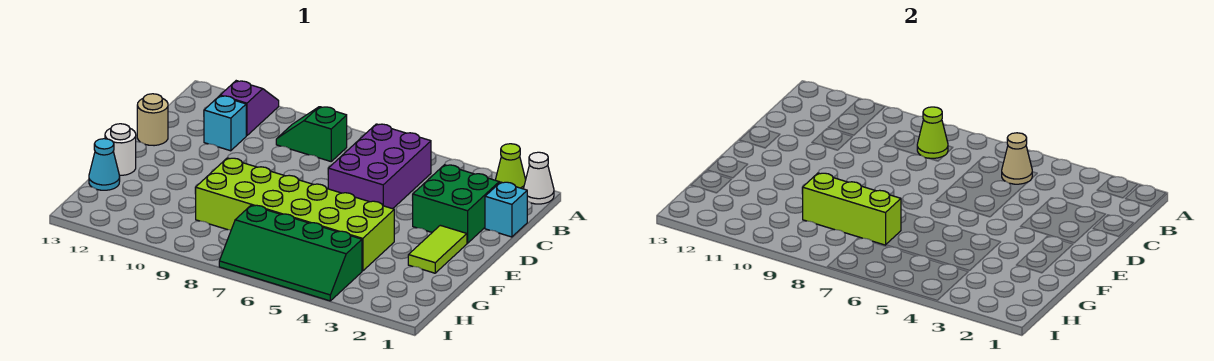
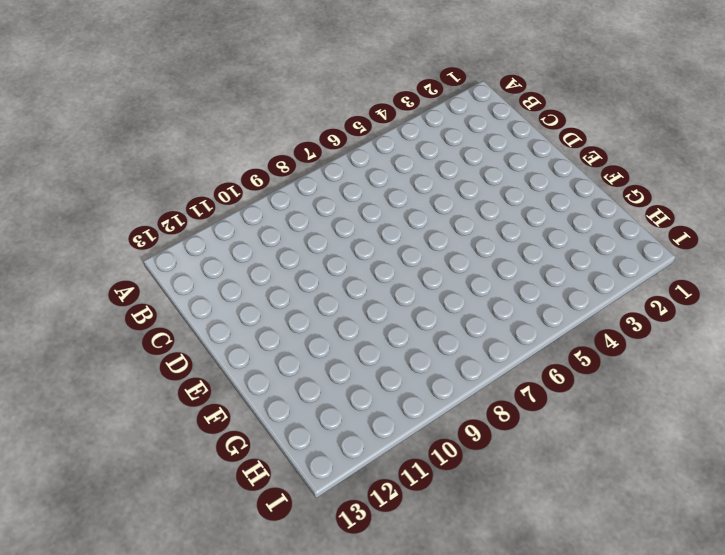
none -> white cone A1 level 1
none -> lime cone A2 level 1
none -> purple slope A11:B11 level 1 top B

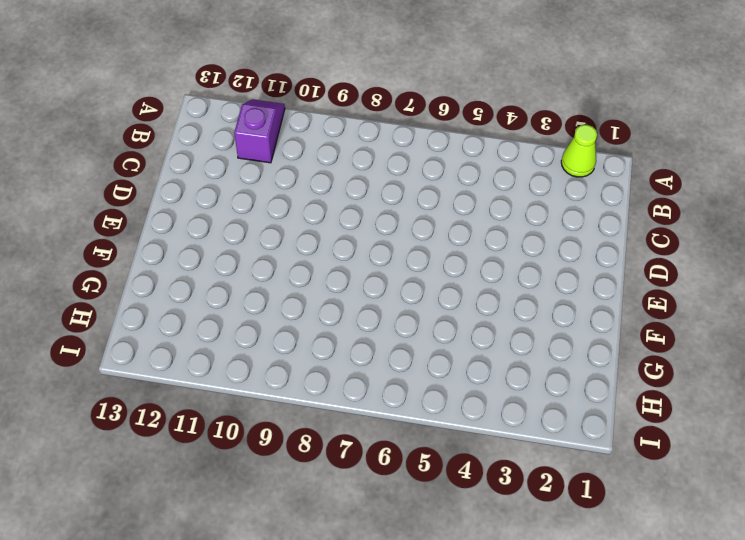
none -> white cone A1 level 1
none -> purple brick B5:D6 level 1
none -> green slope B8:B9 level 1 top 8

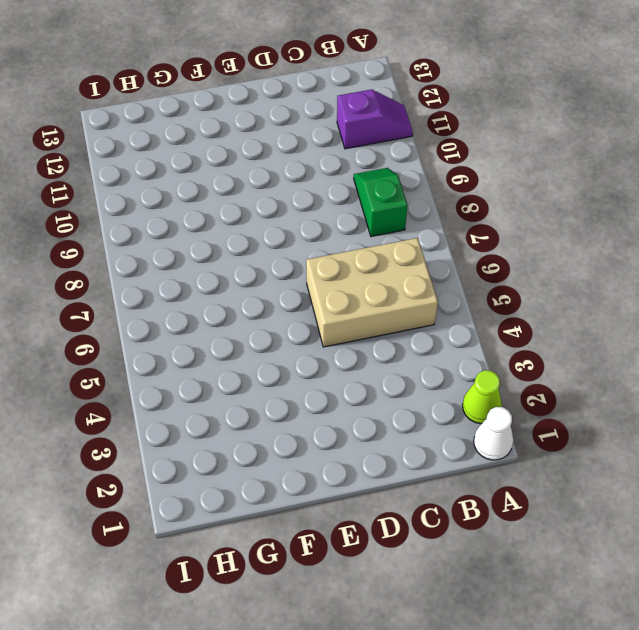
tan brick B5:D6 level 1 -> purple brick B5:D6 level 1
none -> cyan brick C1 level 1
none -> green brick C2:D3 level 1
none -> cyan brick C11 level 1

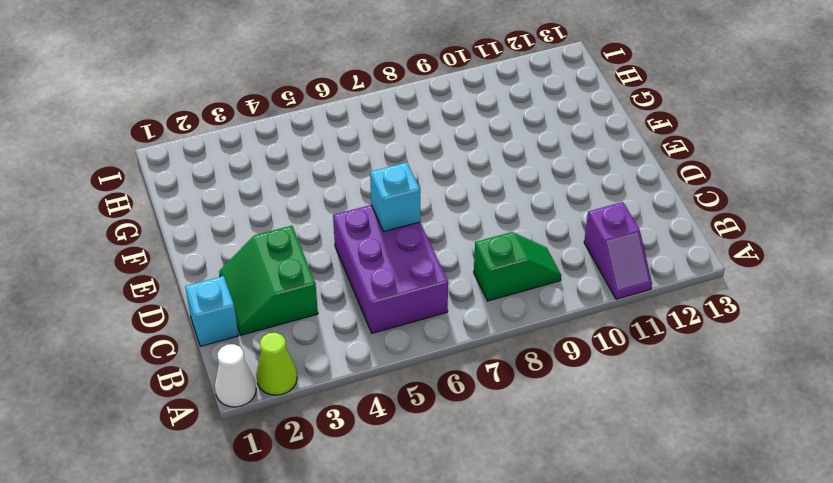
green slope C2:D3 level 1 top 3 -> green brick C2:D3 level 1
cyan brick D6 level 2 -> cyan brick C11 level 1
none -> tan round brick D13 level 1
none -> lime tile E2:F2 level 1
none -> lime brick F4:G9 level 1

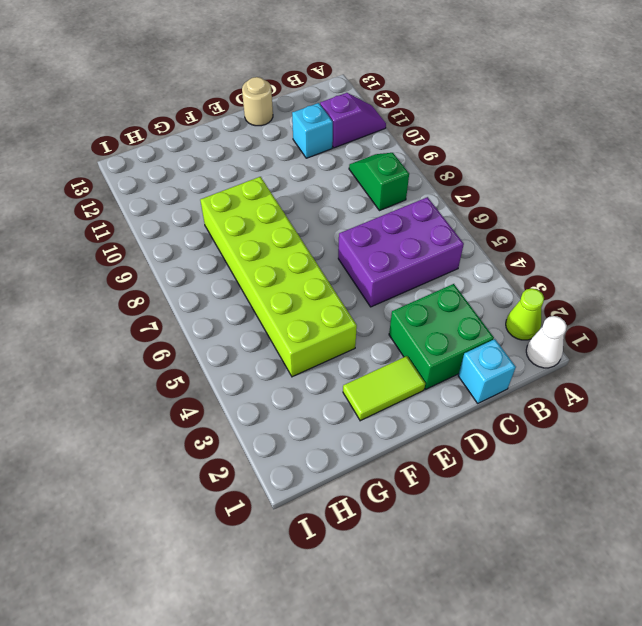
none -> white round brick F13 level 1
none -> cyan cone G13 level 1
none -> green slope H4:I7 level 1 top H

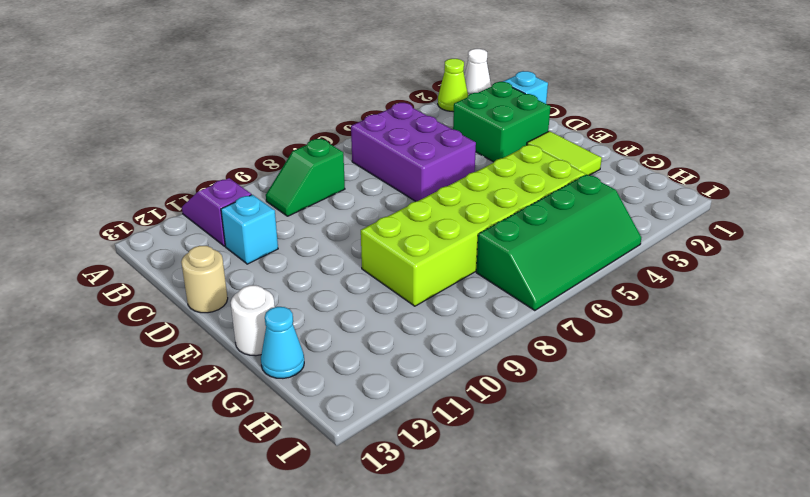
none -> tan cone B5 level 2
none -> lime cone B8 level 2
none -> lime brick G7:G9 level 2

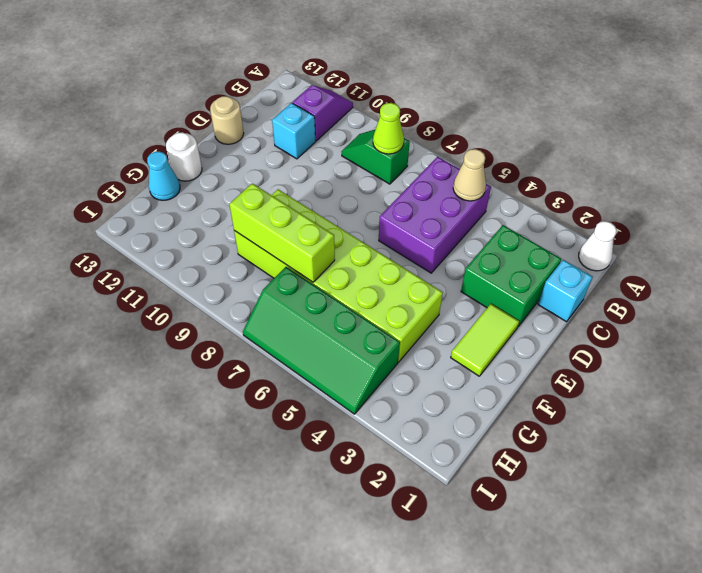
none -> lime cone A2 level 1

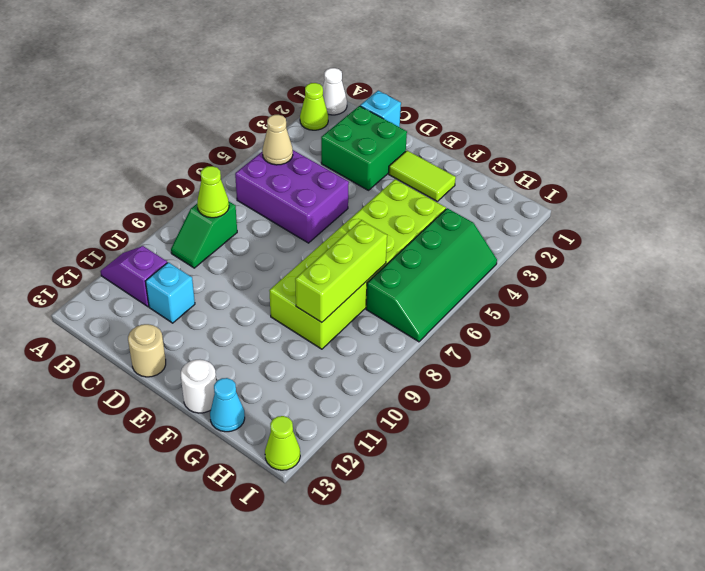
lime cone I13 level 1 -> none

